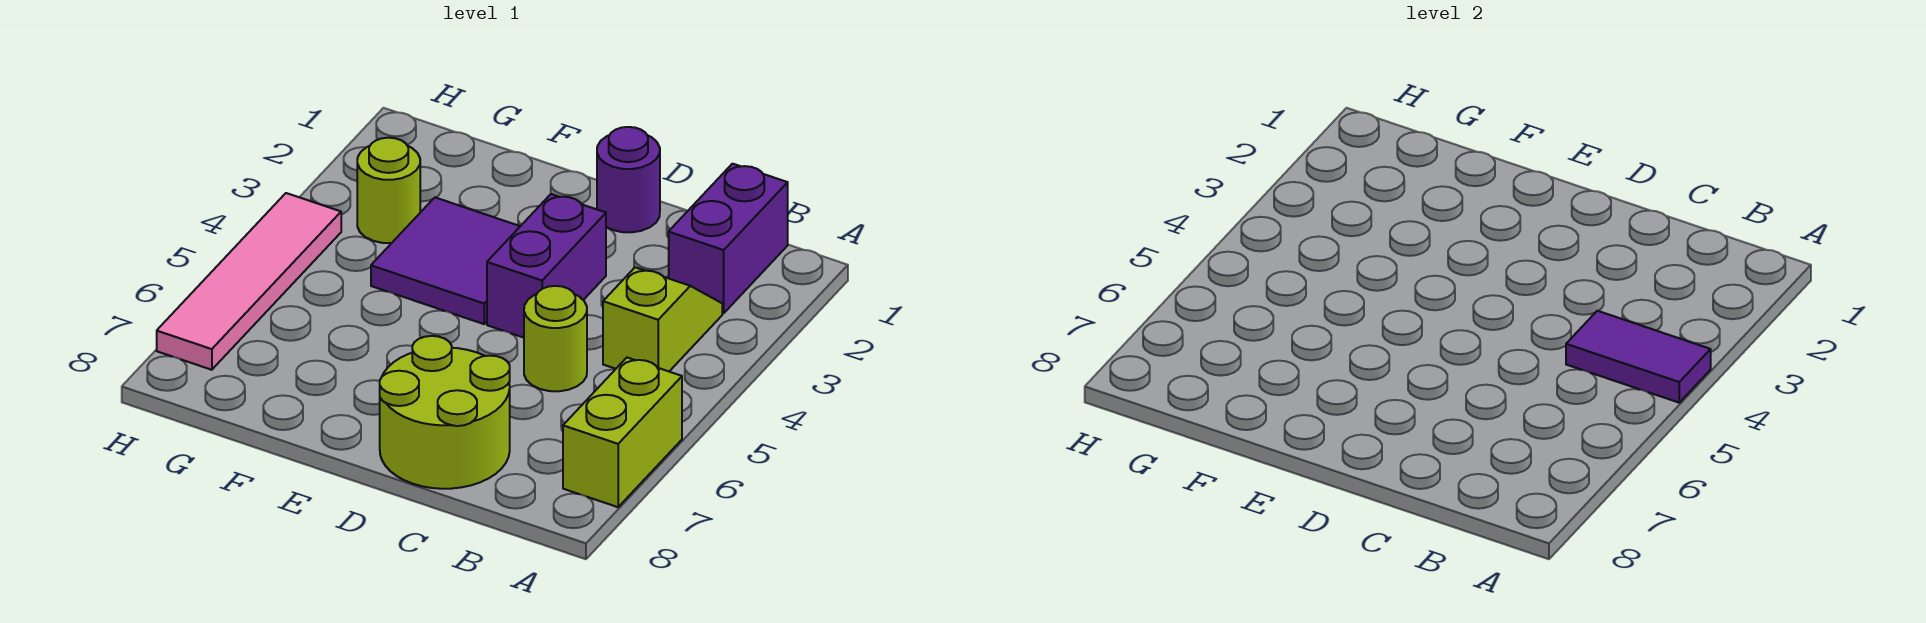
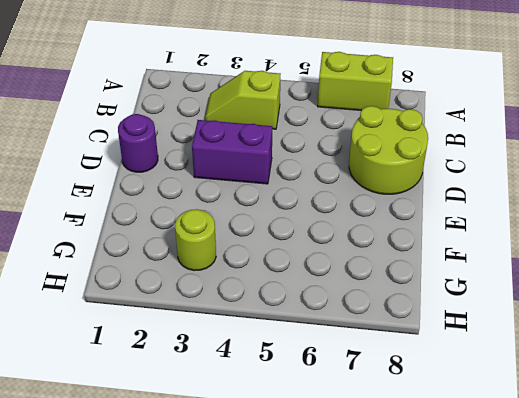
none -> purple brick B1:B2 level 1
none -> lime round brick C5 level 1

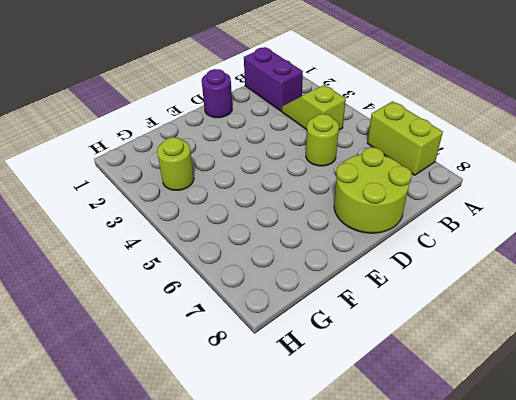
none -> purple brick D3:D4 level 1
none -> purple tile E3:F4 level 1

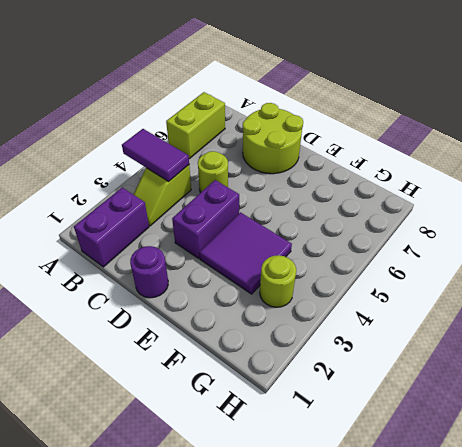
none -> pink tile H4:H7 level 1

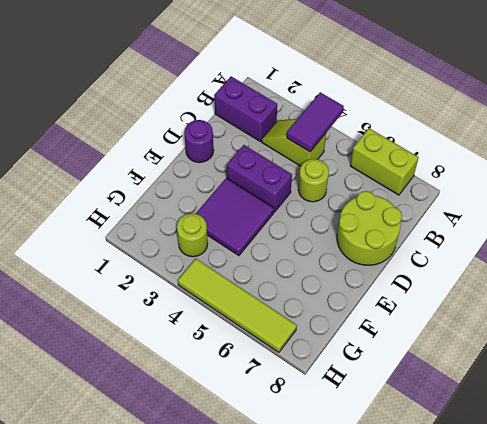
lime tile H4:H7 level 1 -> pink tile H4:H7 level 1

